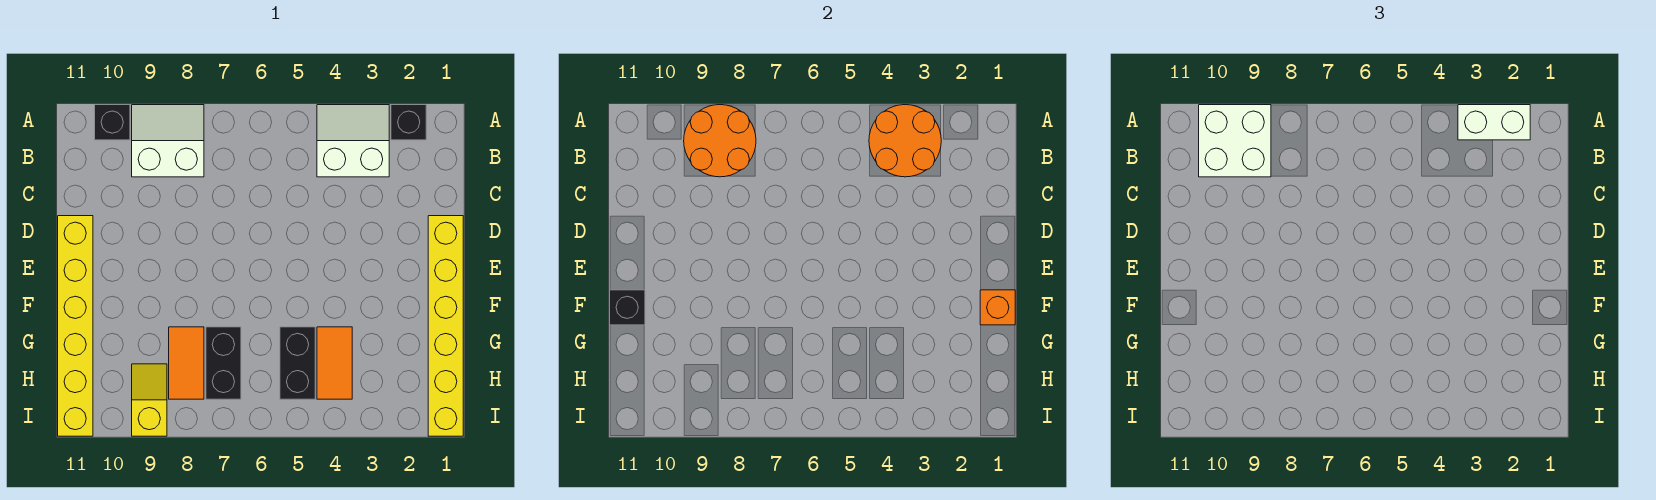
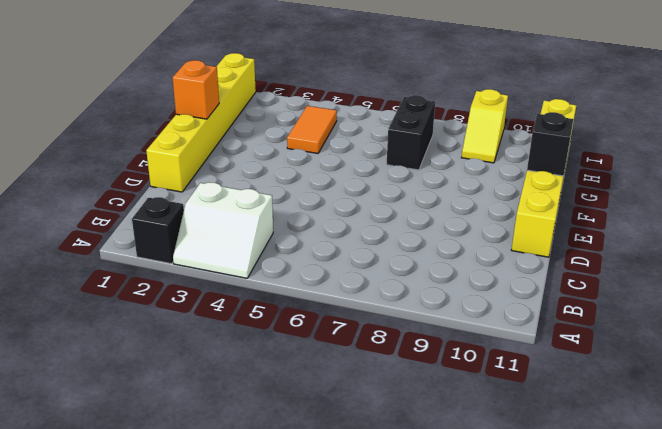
none -> white slope A8:B9 level 1 top B
none -> black brick A10 level 1
none -> black brick G5:H5 level 1

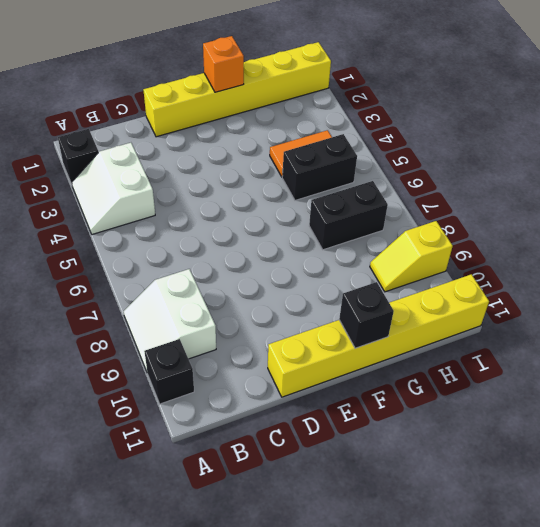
none -> orange tile G8:H8 level 1
none -> orange round brick A3:B4 level 2
none -> orange round brick A8:B9 level 2

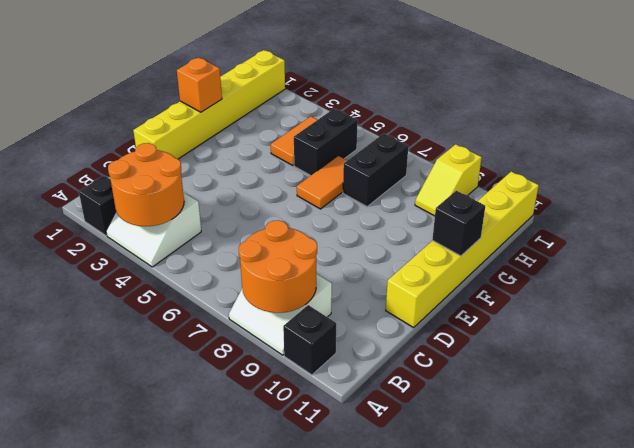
orange tile F6:G6 level 1 -> orange tile G8:H8 level 1
none -> white brick A2:A3 level 3
none -> white brick A9:B10 level 3

